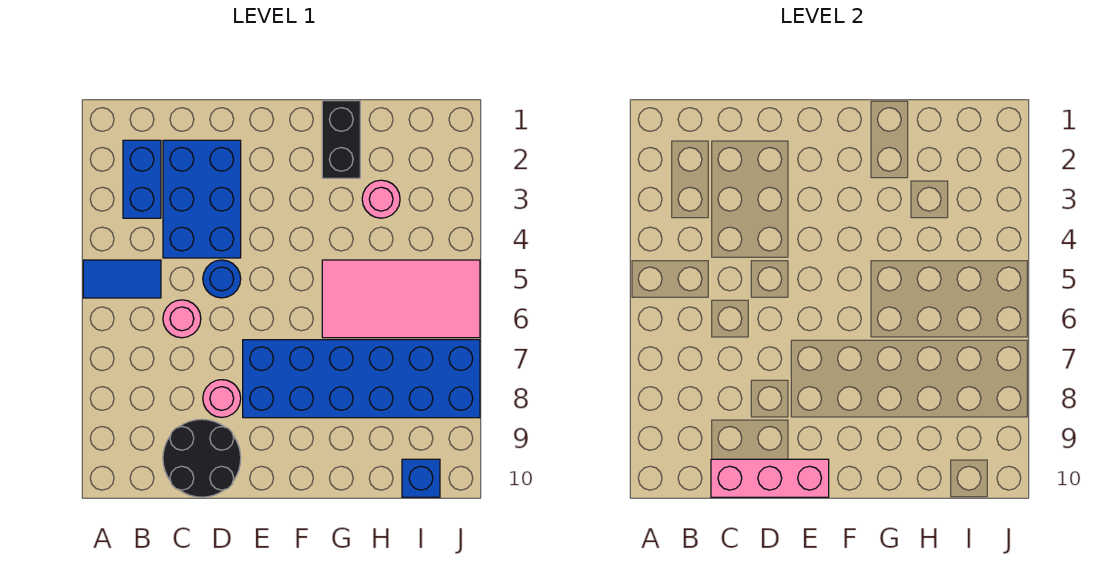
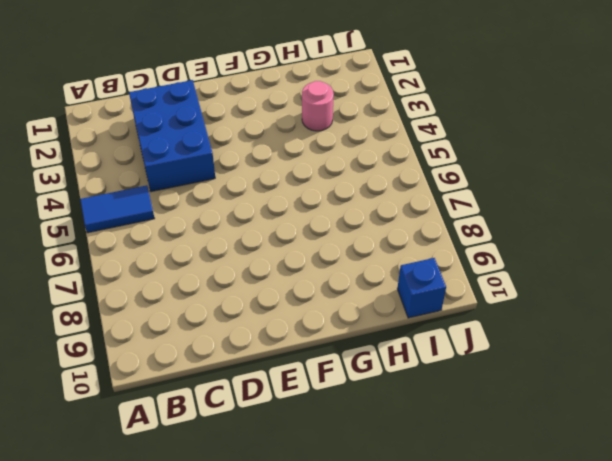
none -> blue brick B2:B3 level 1
none -> pink round brick C6 level 1
none -> black round brick C9:D10 level 1

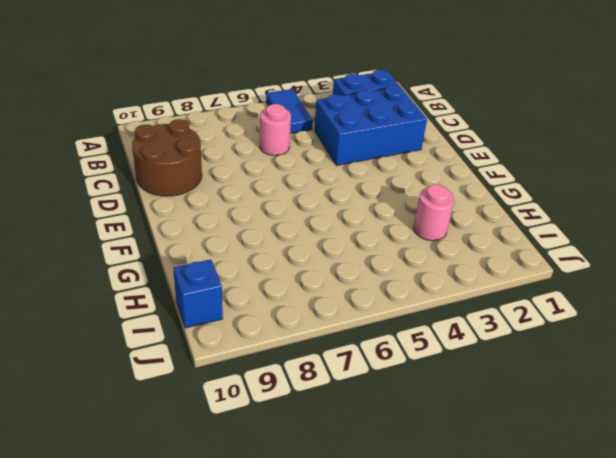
brown round brick C9:D10 level 1 -> black round brick C9:D10 level 1
none -> blue round brick D5 level 1
none -> pink round brick D8 level 1
none -> blue brick E7:J8 level 1

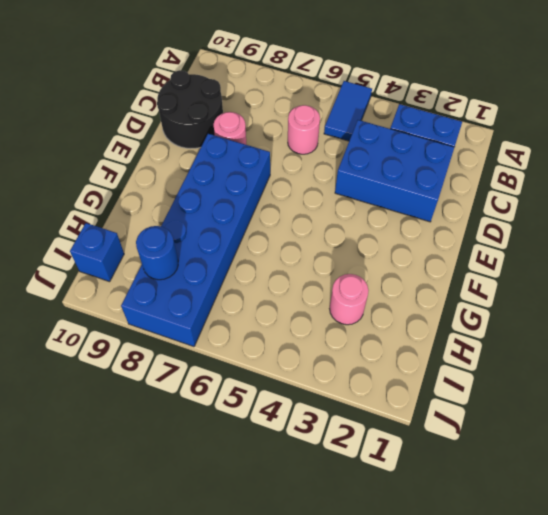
blue round brick I8 level 2 -> blue round brick D5 level 1
none -> black brick G1:G2 level 1
none -> pink tile G5:J6 level 1
none -> pink brick C10:E10 level 2

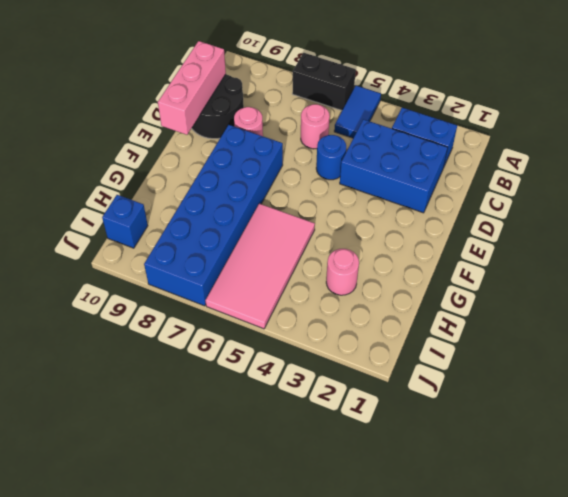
black brick A6:A7 level 1 -> black brick G1:G2 level 1

